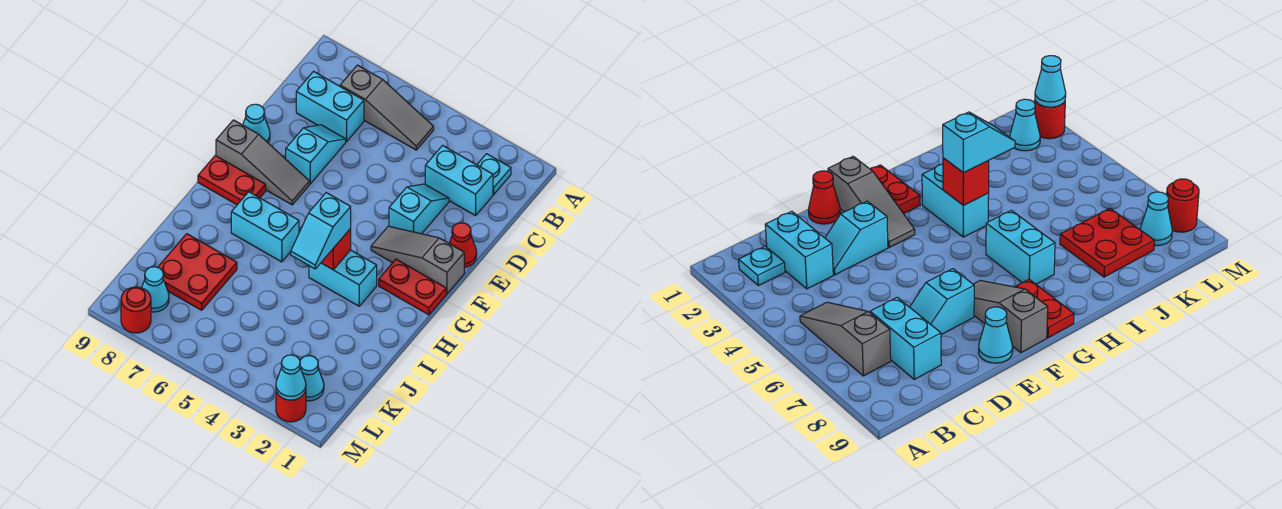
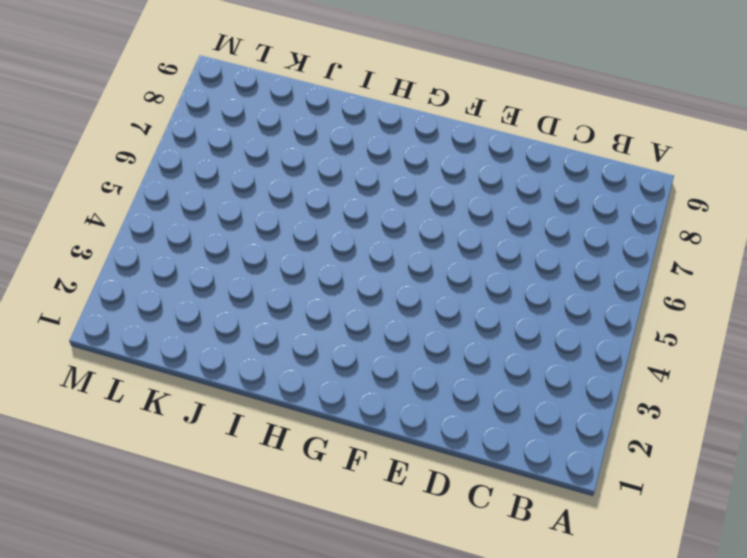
none -> cyan plate B2 level 1
none -> grey slope B5:B7 level 1 top 7
none -> cyan brick C2:C3 level 1

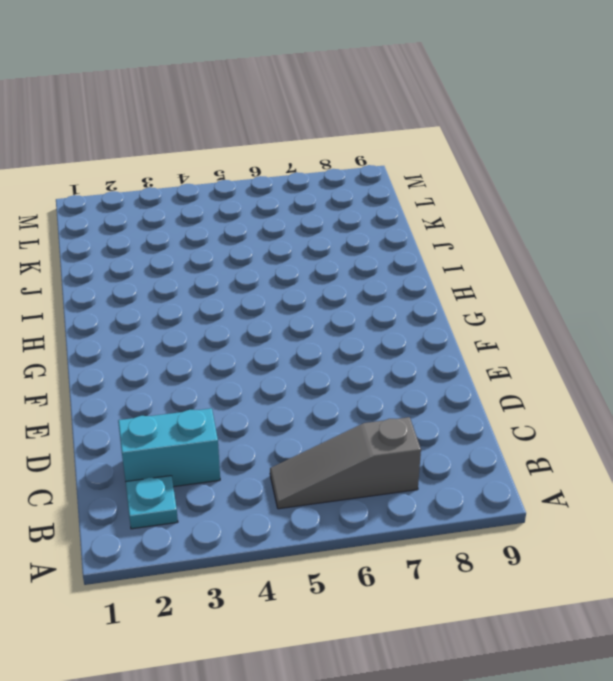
none -> cyan brick C7:C8 level 1
none -> cyan slope D3:E3 level 1 top E
none -> cyan slope D7:E7 level 1 top E

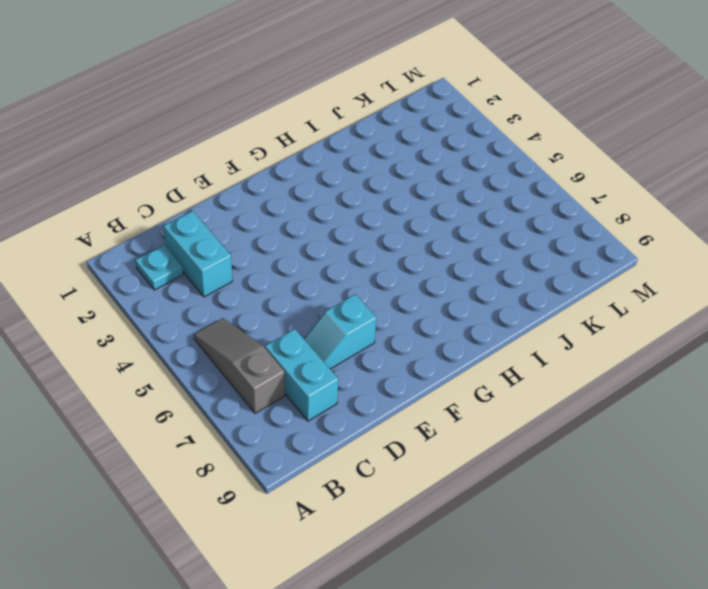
none -> cyan slope D3:E3 level 1 top E
none -> red cone E1 level 1
none -> cyan cone E9 level 1

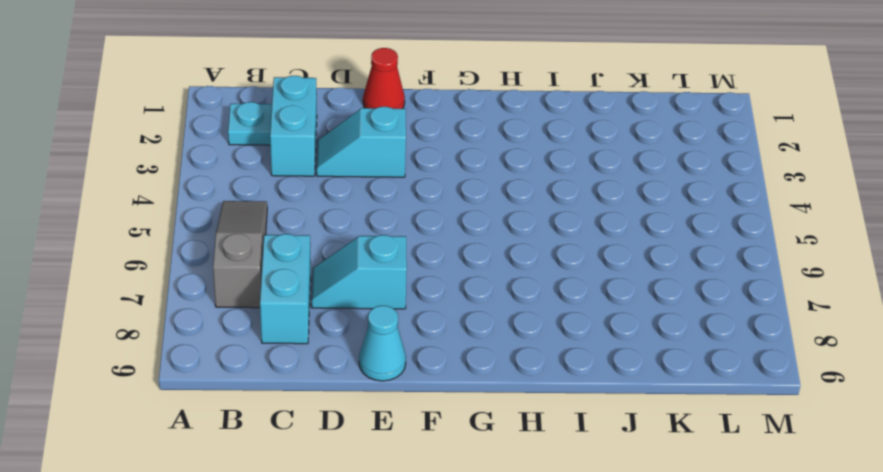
none -> grey slope F1:F3 level 1 top 1
none -> grey slope F7:F9 level 1 top 9
none -> red plate G1:G2 level 1

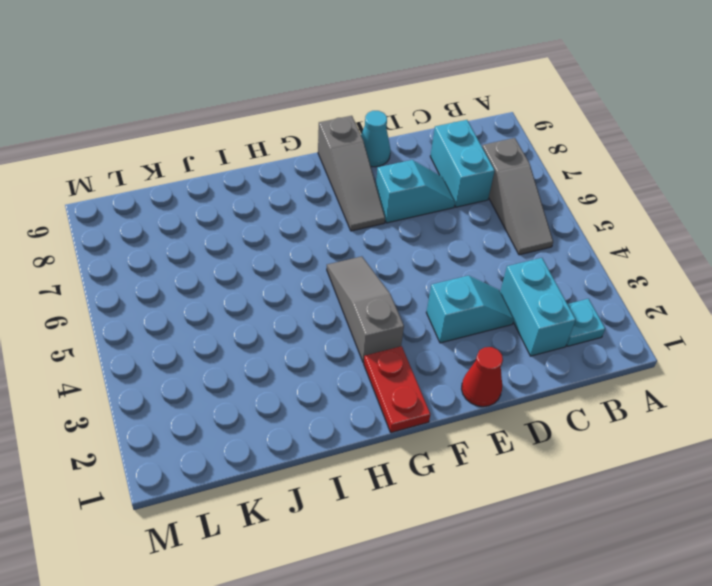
grey slope G3:G5 level 1 top 3 -> grey slope F1:F3 level 1 top 1
none -> red plate G8:G9 level 1
none -> cyan brick H3:H4 level 1
none -> cyan brick H6:H7 level 1

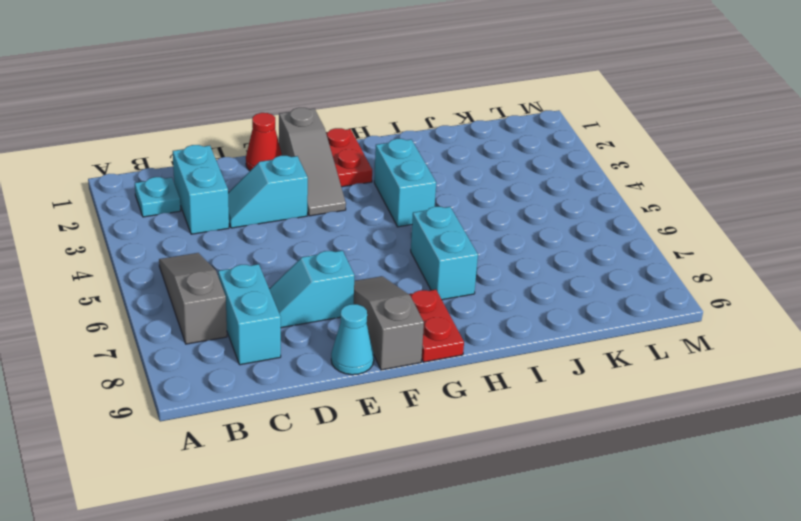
none -> red plate J7:K8 level 1
none -> cyan cone L2 level 1
none -> cyan cone L8 level 1

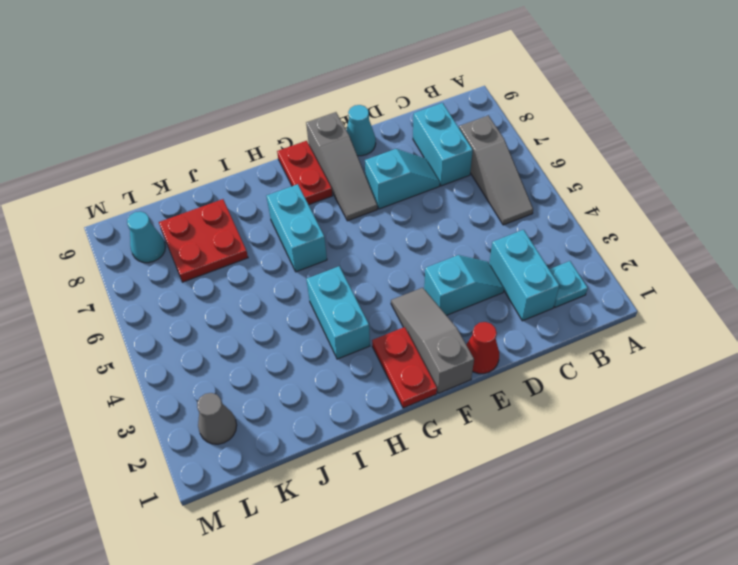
grey cone L2 level 1 -> cyan cone L2 level 1
none -> red round brick M2 level 1
none -> red round brick M8 level 1
none -> red brick H4 level 2

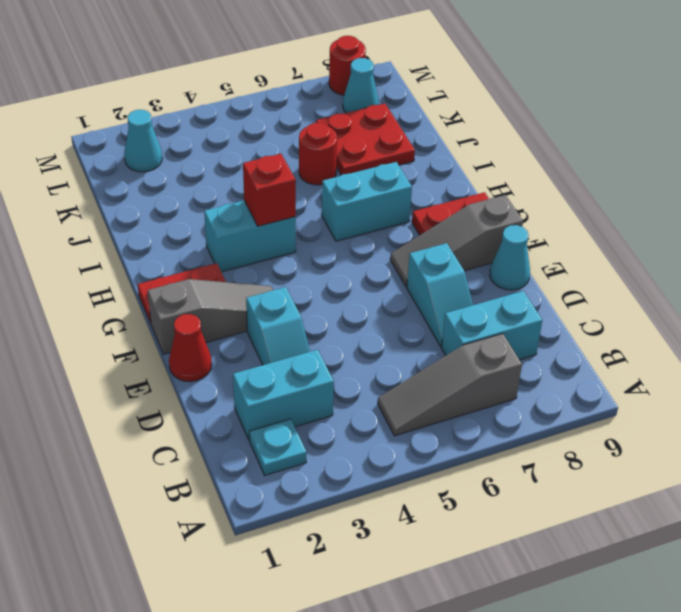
red round brick J6 level 1 -> red round brick M2 level 1
none -> cyan cone M2 level 2
none -> cyan slope H4:I4 level 3 top H

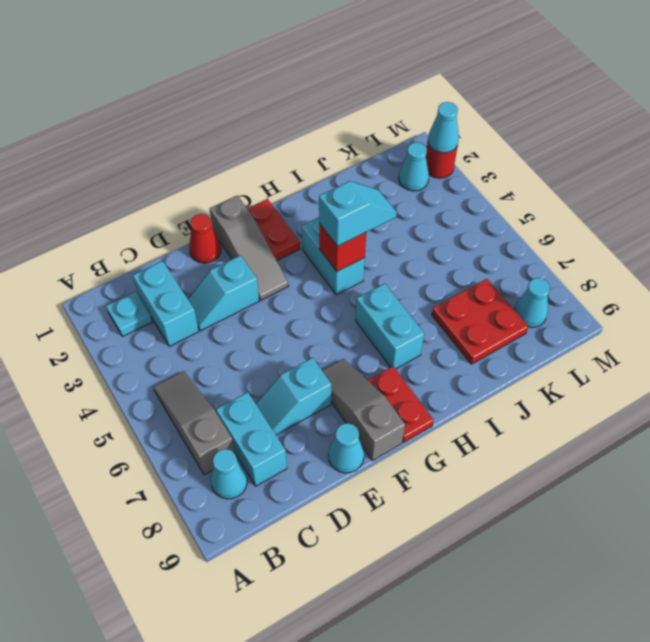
cyan cone B8 level 1 -> none
none -> red round brick M8 level 1

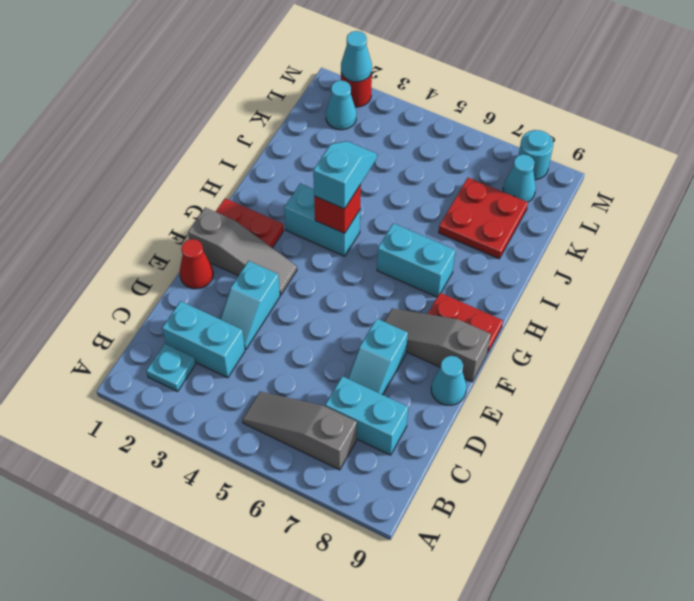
cyan round brick M8 level 1 -> red round brick M8 level 1

